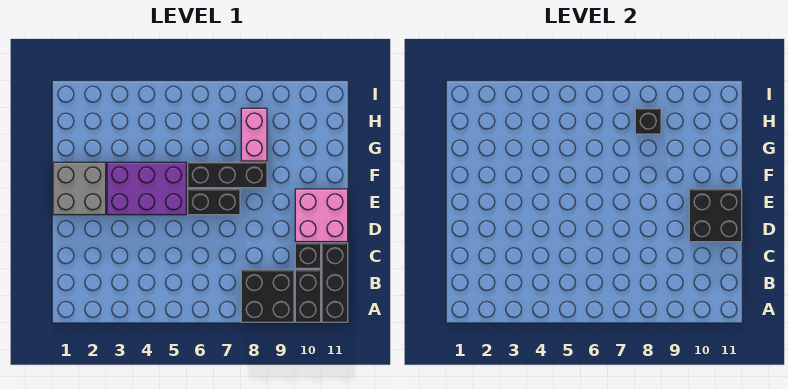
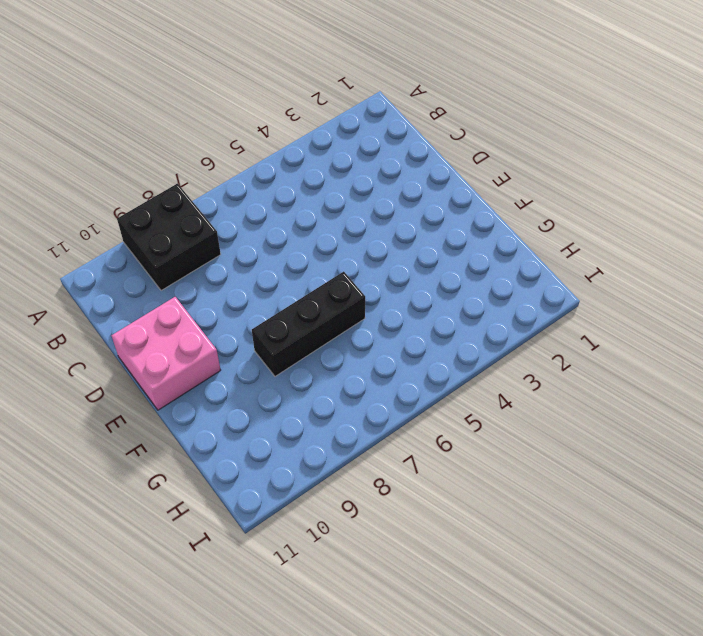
none -> black brick A10:B10 level 1
none -> black brick A11:C11 level 1
none -> black brick C10 level 1

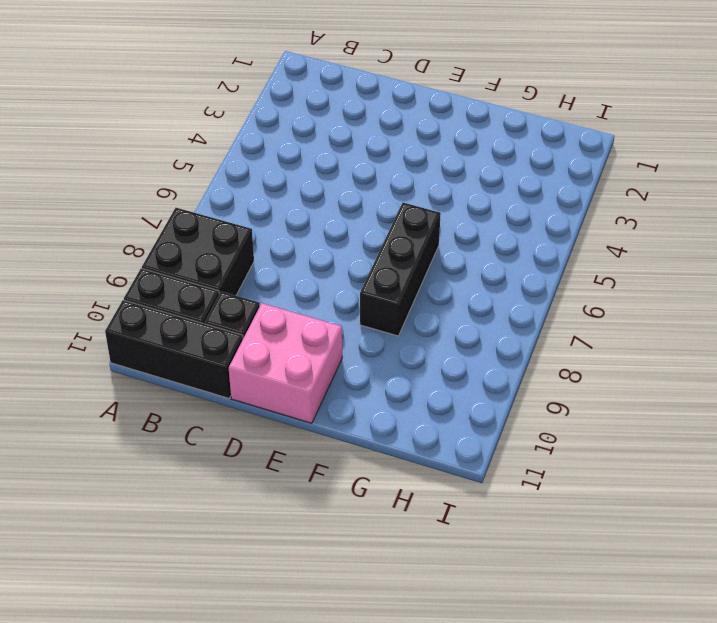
none -> grey brick E1:F2 level 1
none -> purple brick E3:F5 level 1
none -> black brick E6:E7 level 1

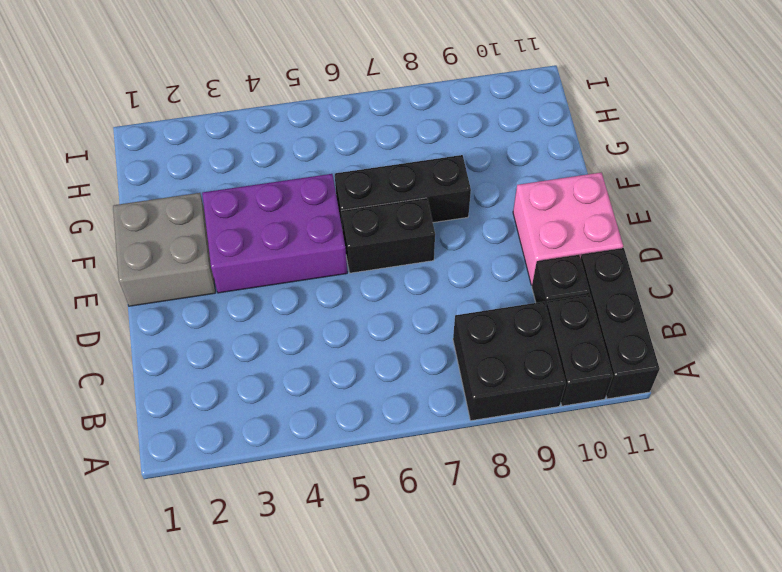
none -> pink brick G8:H8 level 1
none -> black brick D10:E11 level 2
none -> black brick H8 level 2

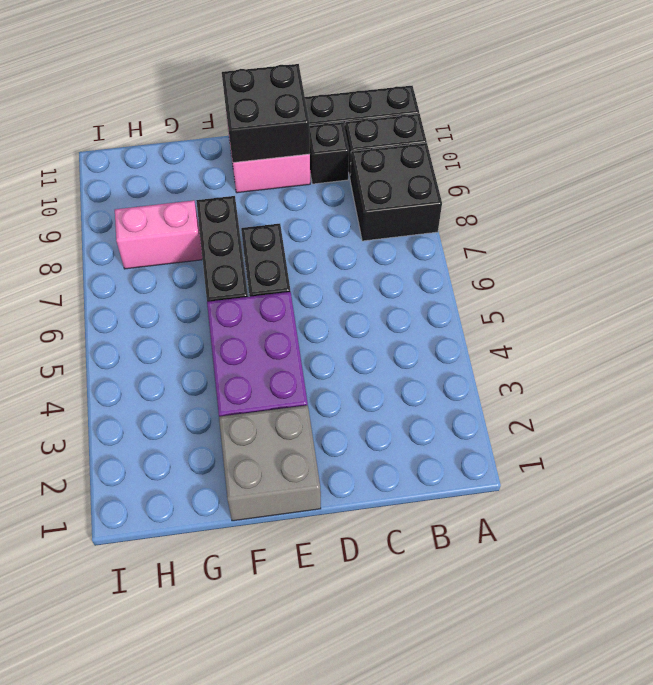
none -> black brick H8 level 2

